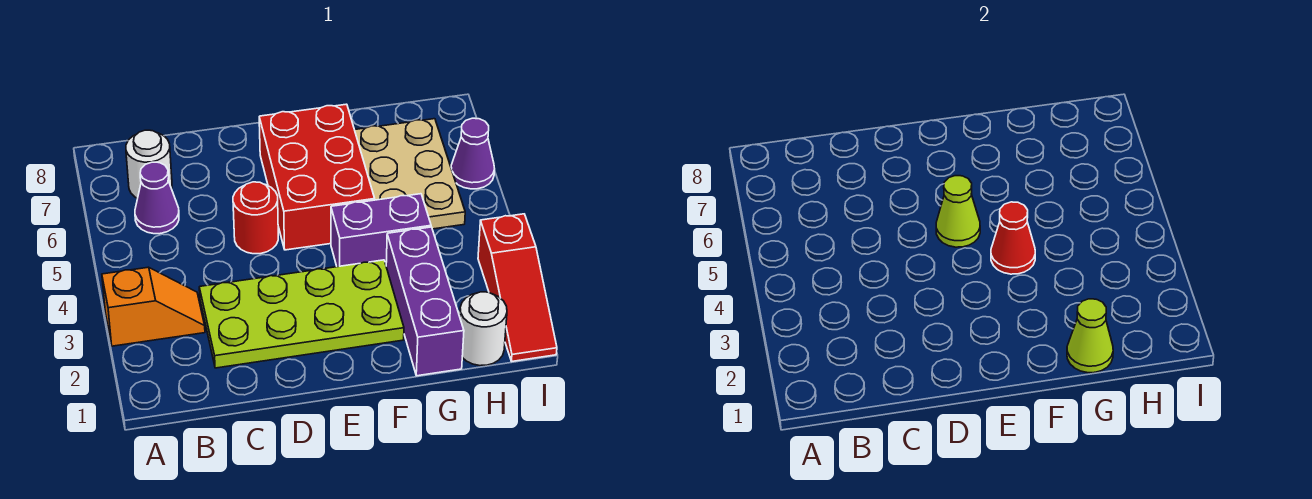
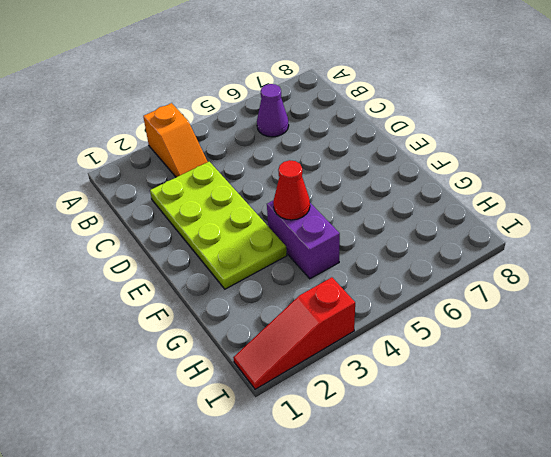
none -> white round brick B7 level 1
none -> red round brick D5 level 1
none -> red brick E5:F7 level 1

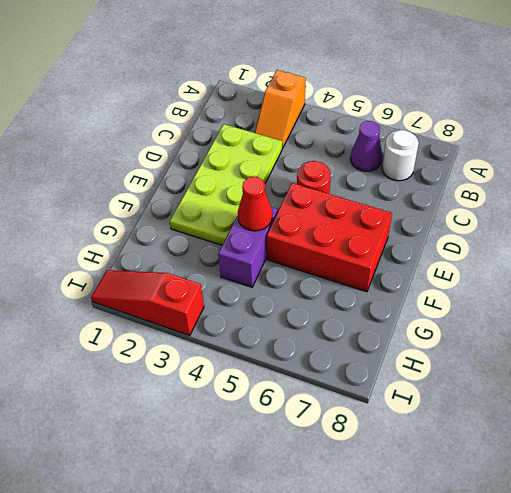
none -> purple brick G1:G3 level 1
none -> tan plate G5:H7 level 1
none -> white round brick H1 level 1

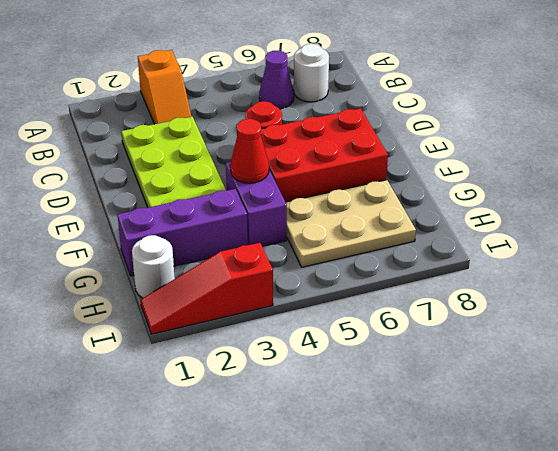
none -> purple cone I6 level 1
none -> lime cone E5 level 2
none -> lime cone G1 level 2

